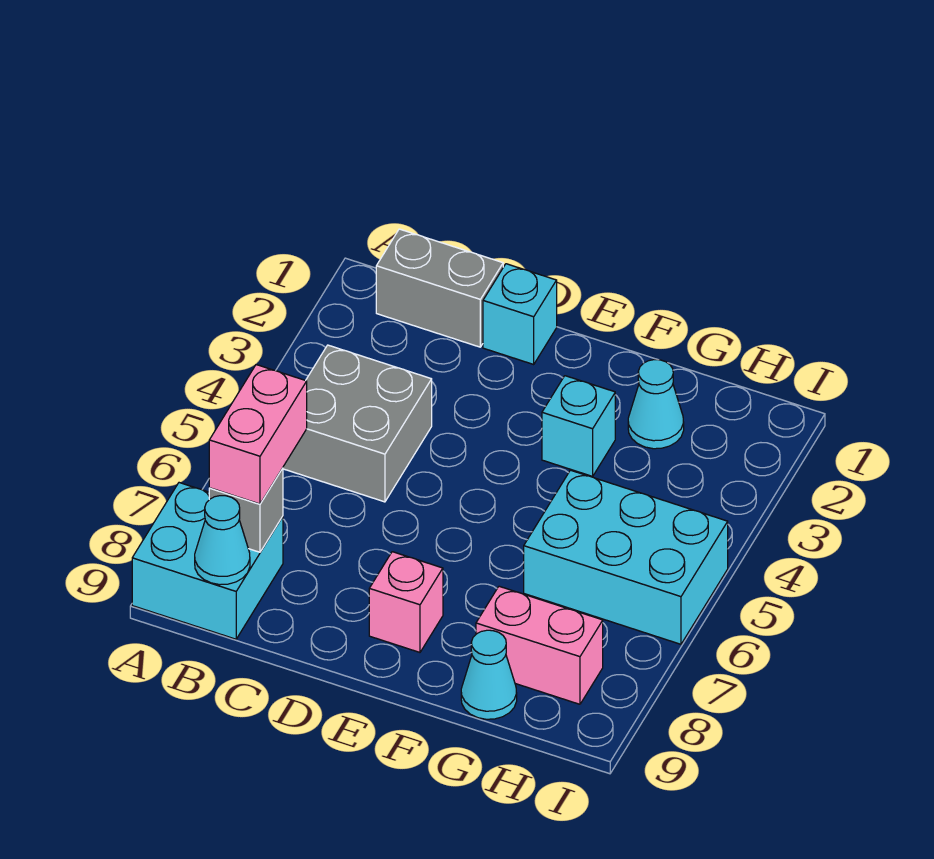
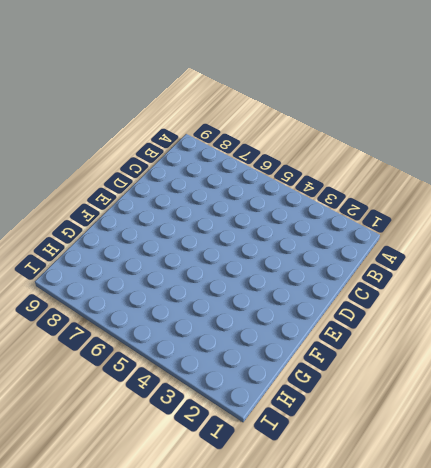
none -> cyan brick A8:B9 level 1
none -> grey brick B1:C1 level 1
none -> grey brick B4:C5 level 1

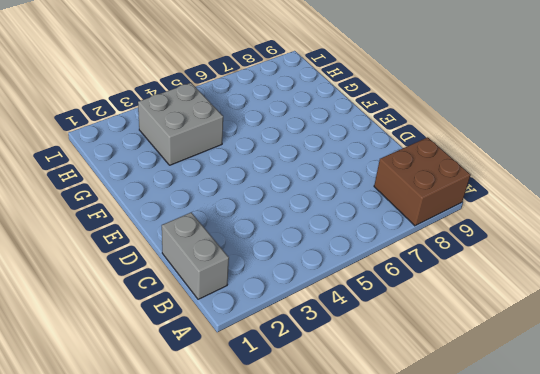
brown brick A8:B9 level 1 -> cyan brick A8:B9 level 1
grey brick G3:H4 level 1 -> grey brick B4:C5 level 1
none -> cyan brick D1 level 1
none -> pink brick E8 level 1
none -> cyan brick F3 level 1

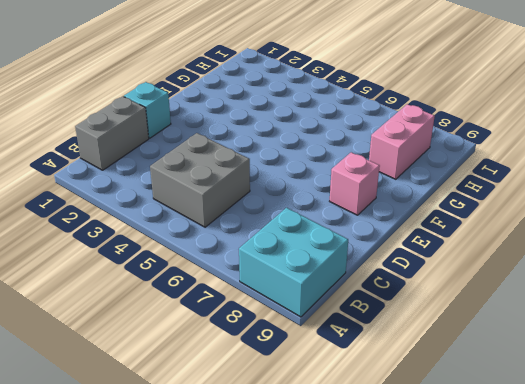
none -> cyan brick F3 level 1
none -> cyan cone G2 level 1
none -> cyan brick G5:I6 level 1

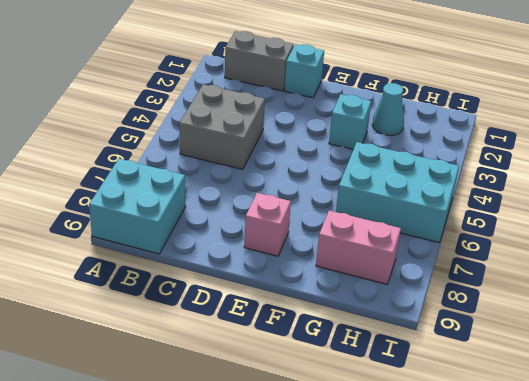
none -> cyan cone G9 level 1
none -> grey brick B8 level 2
none -> cyan cone B9 level 2

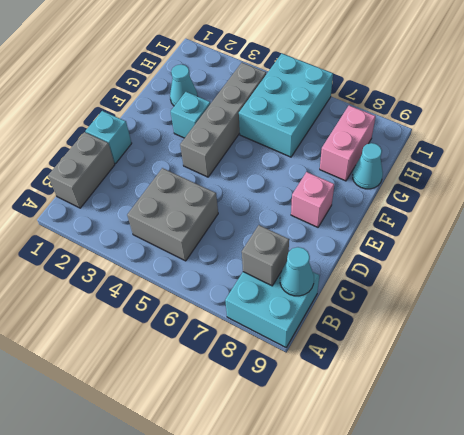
grey brick E4:H4 level 1 -> none
none -> pink brick B7:B8 level 3

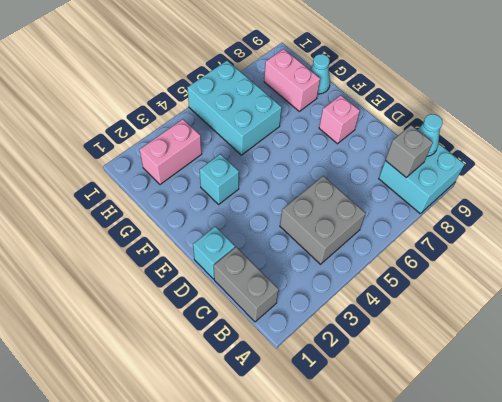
pink brick H2:H3 level 1 -> pink brick B7:B8 level 3
none -> cyan cone G2 level 1

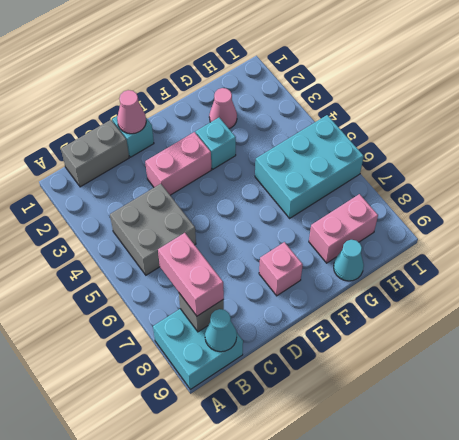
pink cone D1 level 2 -> none
pink brick D3:E3 level 1 -> none
pink cone G2 level 1 -> cyan cone G2 level 1

